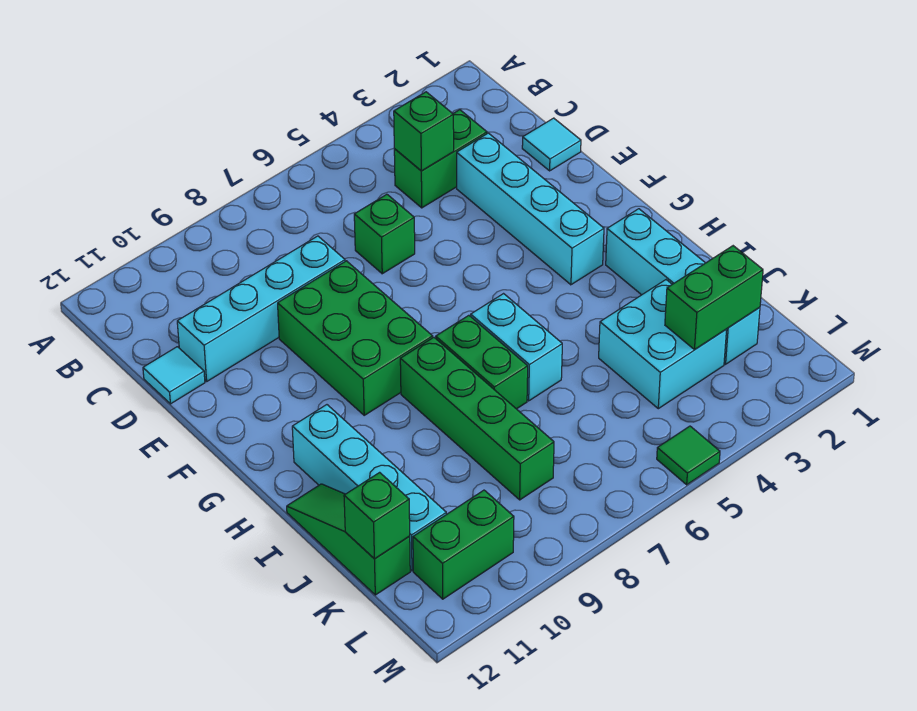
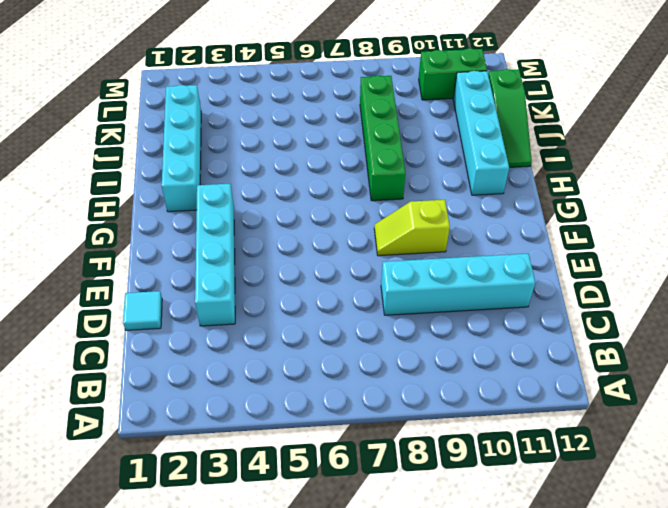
lime slope F8:F9 level 1 top 9 -> green brick E8:G9 level 1
none -> green brick C3:C4 level 1
none -> green brick D6 level 1
none -> cyan tile D12 level 1

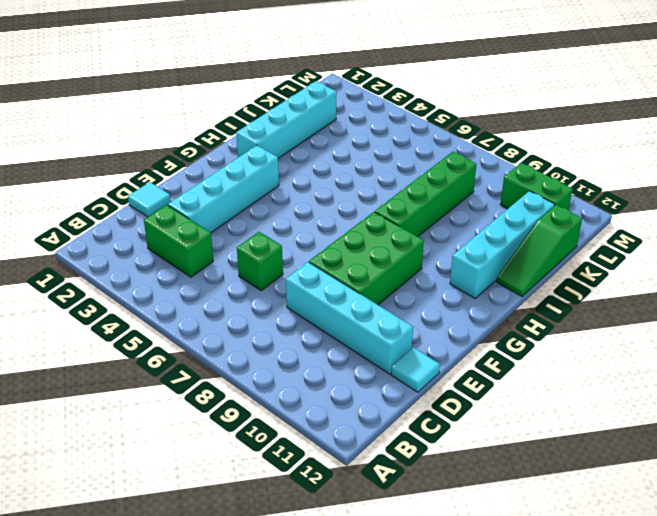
none -> cyan brick H6:I6 level 1
none -> green brick H7:I7 level 1
none -> cyan brick J3:K4 level 1

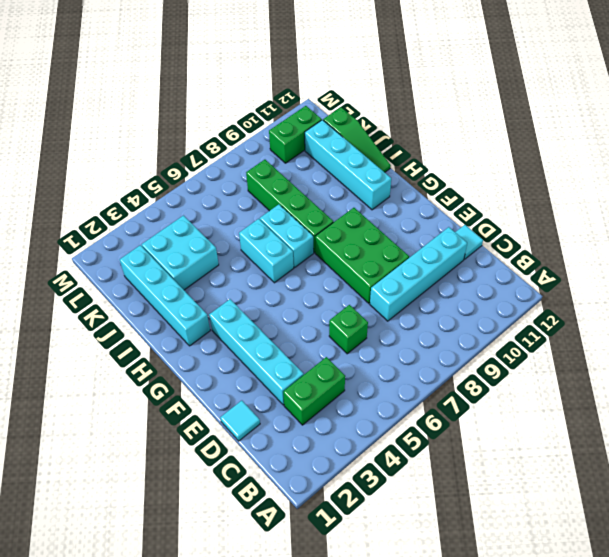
cyan brick H7:I7 level 1 -> green brick H7:I7 level 1
none -> green tile M5 level 1
none -> green brick C4 level 2
none -> green brick K2:K3 level 2

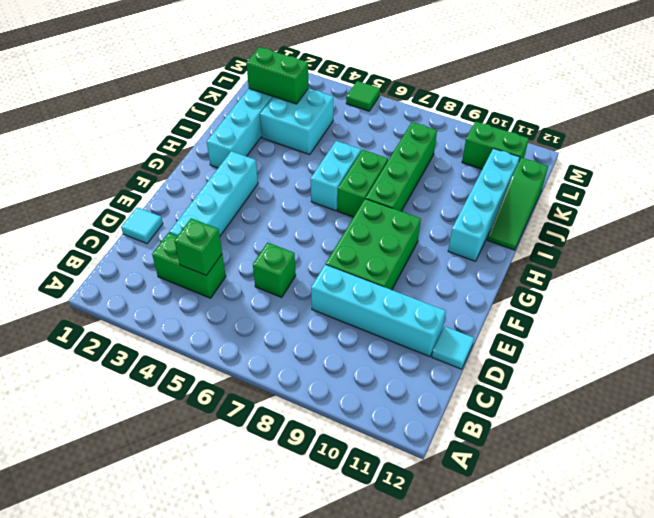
none -> green brick K12 level 2

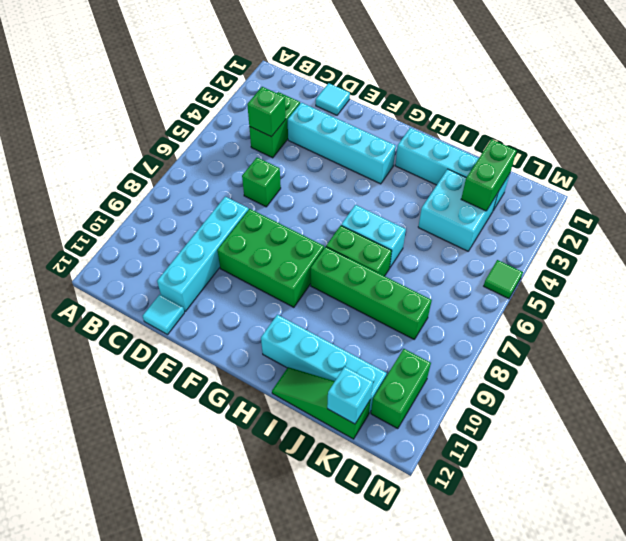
cyan brick K12 level 2 -> green brick K12 level 2

